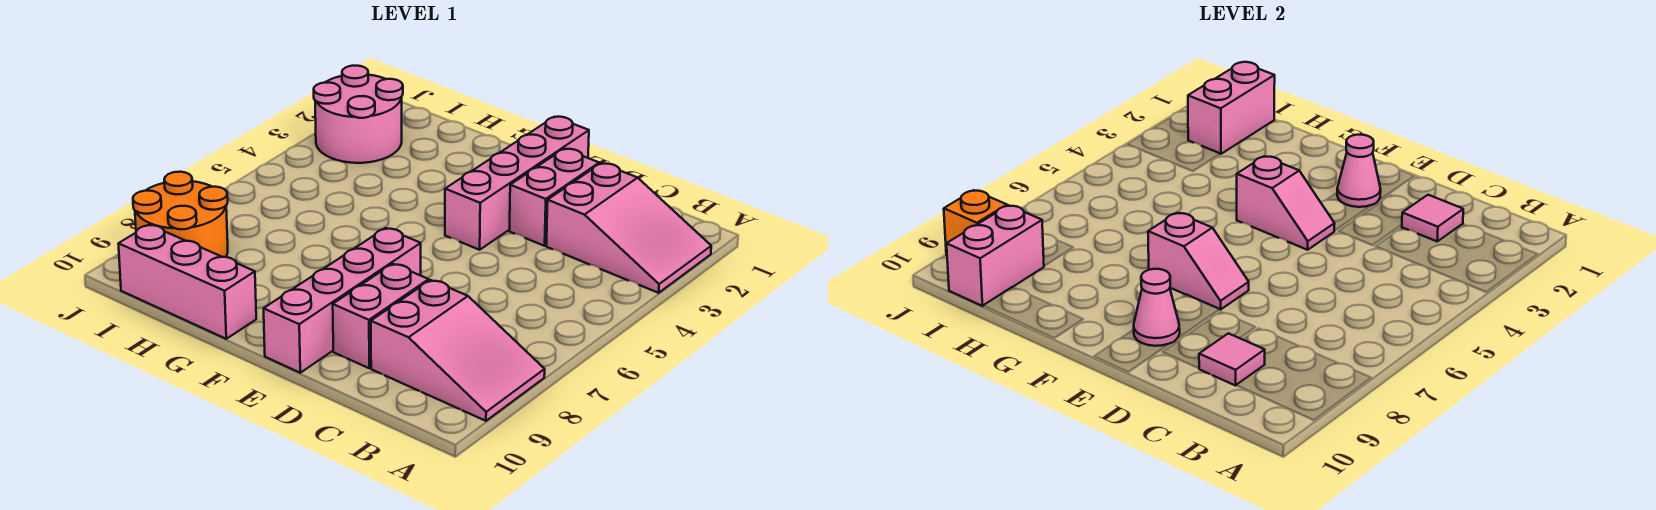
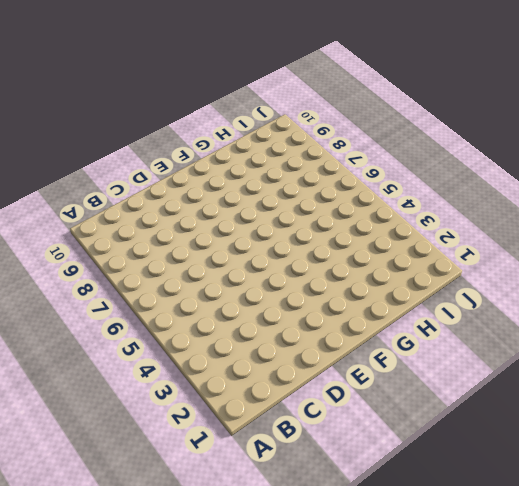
none -> pink slope A2:C3 level 1 top C
none -> pink slope A8:C9 level 1 top C
none -> pink brick D2:D3 level 1

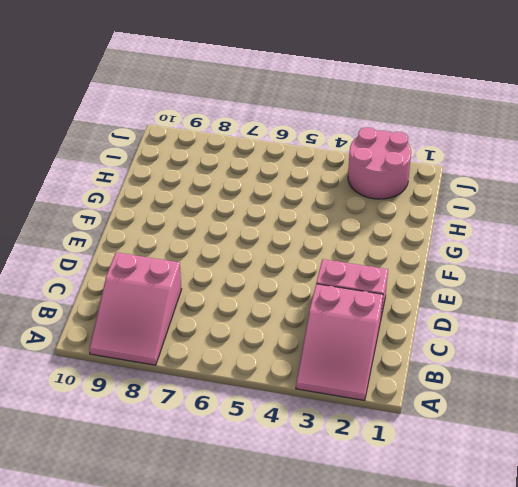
none -> pink brick D8:D9 level 1
none -> pink brick E1:E4 level 1
none -> pink brick E7:E10 level 1

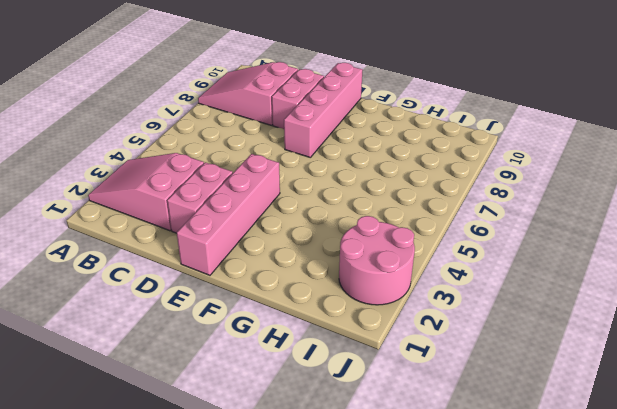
none -> pink brick G10:I10 level 1
none -> orange round brick I8:J9 level 1
none -> pink tile C2 level 2

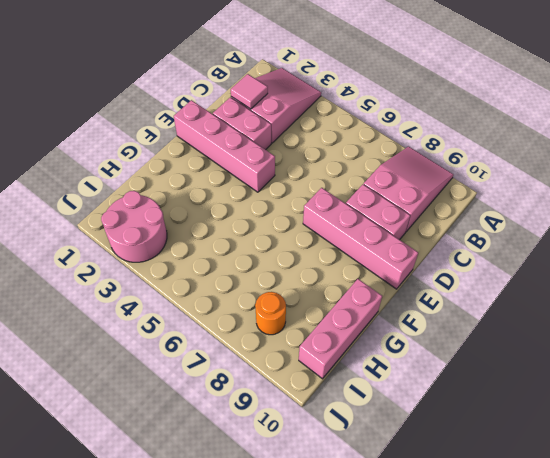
orange round brick I8 level 1 -> orange round brick I8:J9 level 1
none -> pink tile C9 level 2
none -> pink cone E2 level 2
none -> pink slope E4:F4 level 2 top F

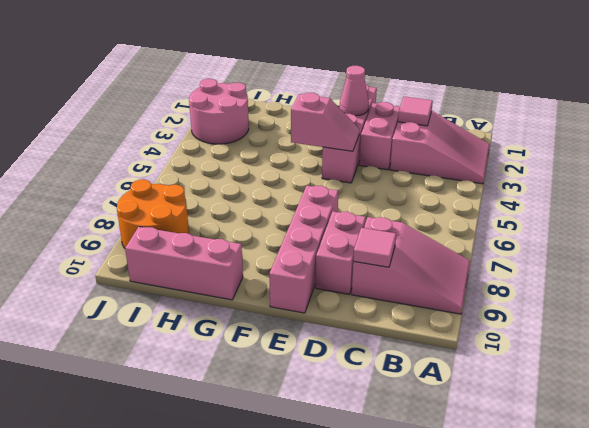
none -> pink slope E7:F7 level 2 top F
none -> pink cone E9 level 2
none -> pink brick I1:I2 level 2

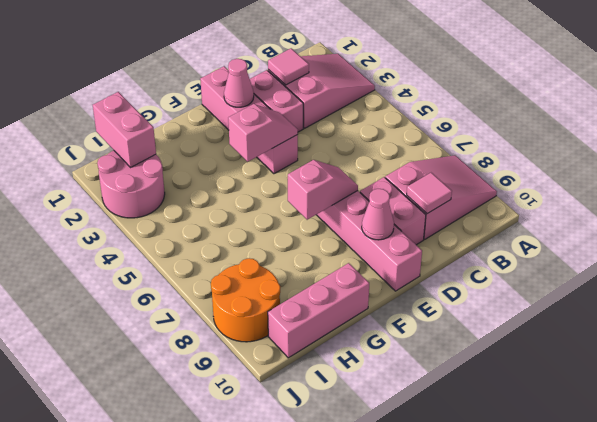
none -> pink brick I9:I10 level 2
none -> orange brick J9 level 2

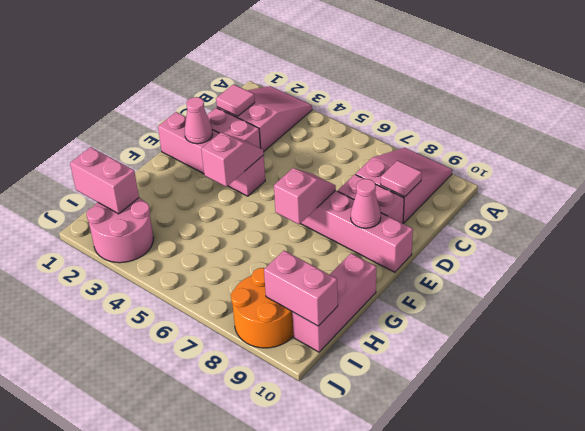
none -> orange brick J9 level 2

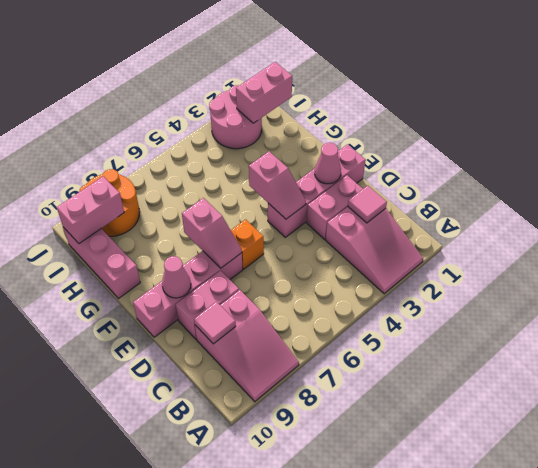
orange brick E6 level 1 -> orange brick J9 level 2

